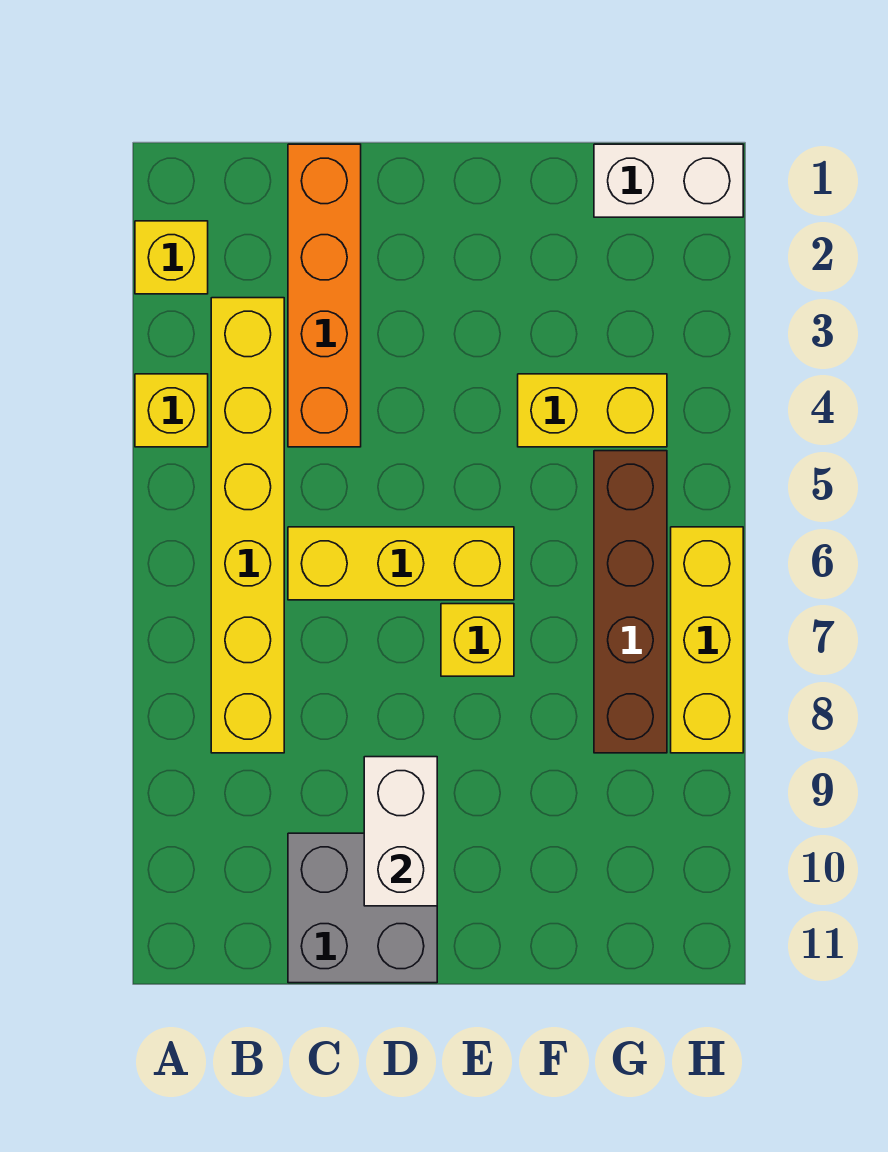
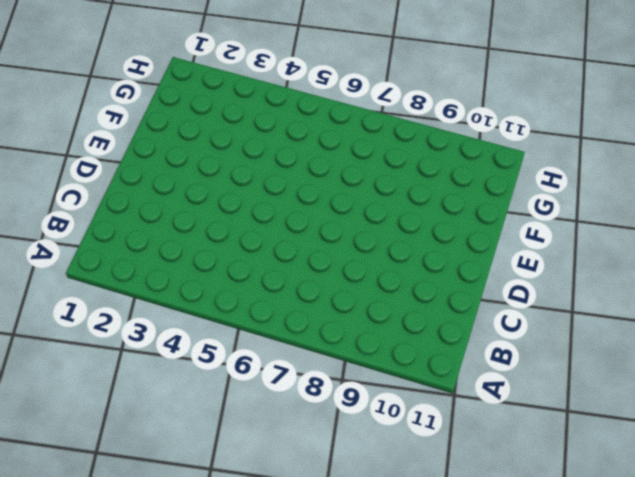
none -> yellow brick A2 level 1
none -> yellow brick A4 level 1
none -> yellow brick B3:B8 level 1

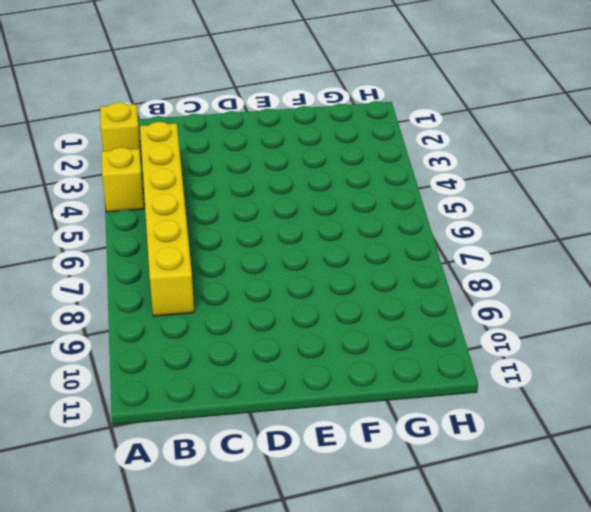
none -> orange brick C1:C4 level 1
none -> yellow brick C6:E6 level 1
none -> grey brick C10:D11 level 1

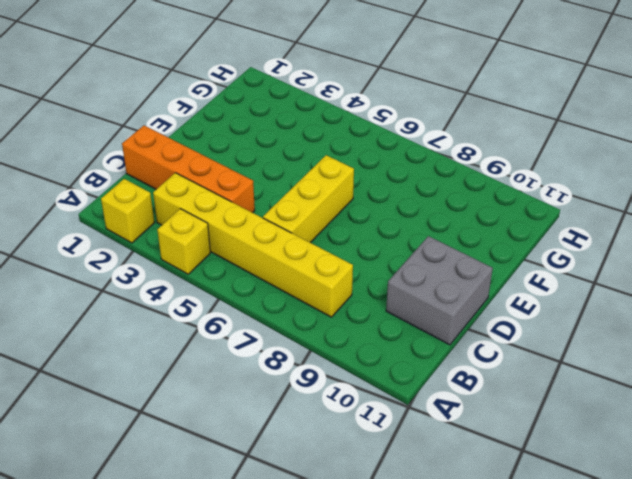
none -> yellow brick E7 level 1
none -> yellow brick F4:G4 level 1
none -> white brick G1:H1 level 1

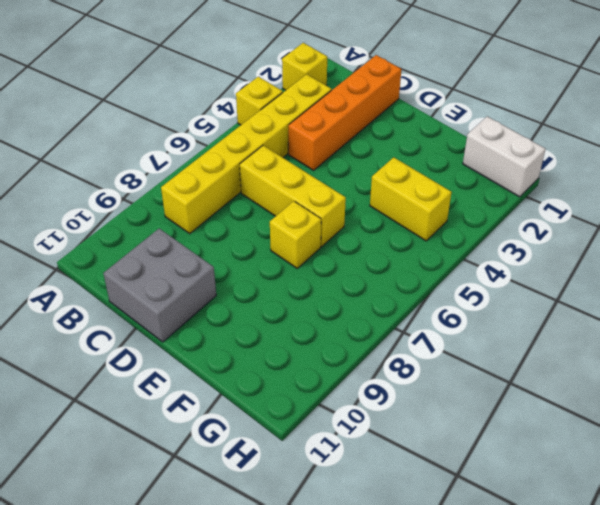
none -> brown brick G5:G8 level 1
none -> yellow brick H6:H8 level 1
none -> white brick D9:D10 level 2

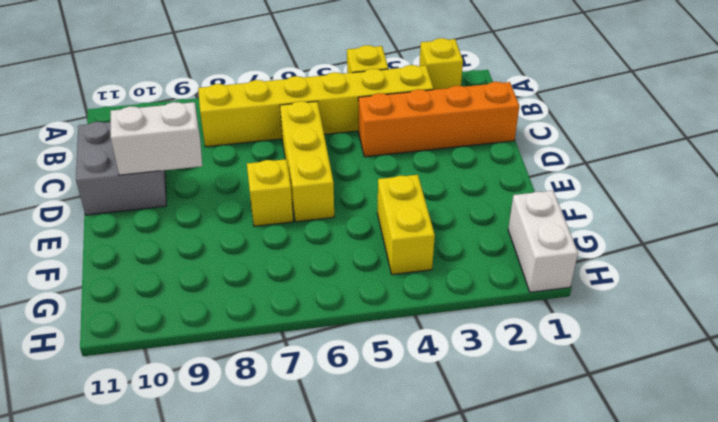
none -> brown brick G5:G8 level 1
none -> yellow brick H6:H8 level 1

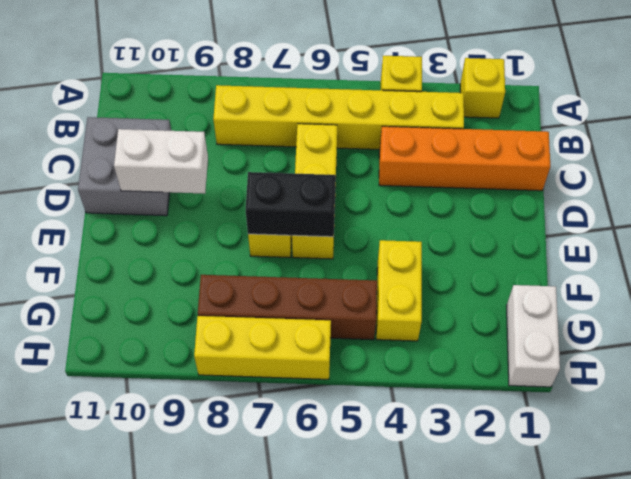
black brick E6:E7 level 2 -> none

